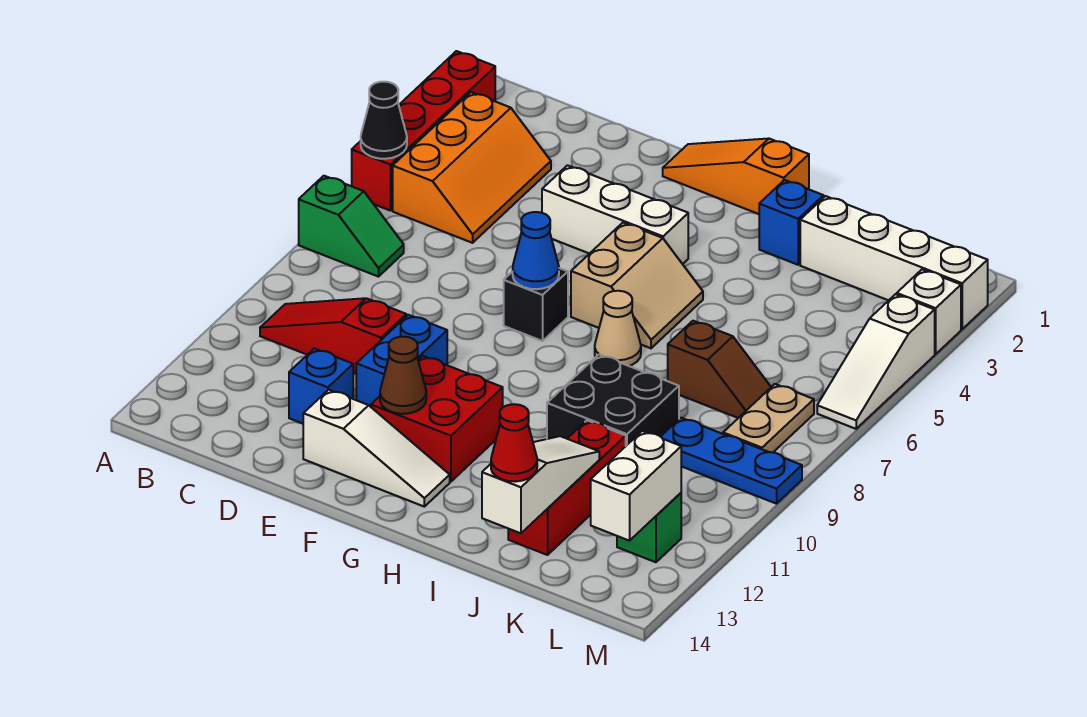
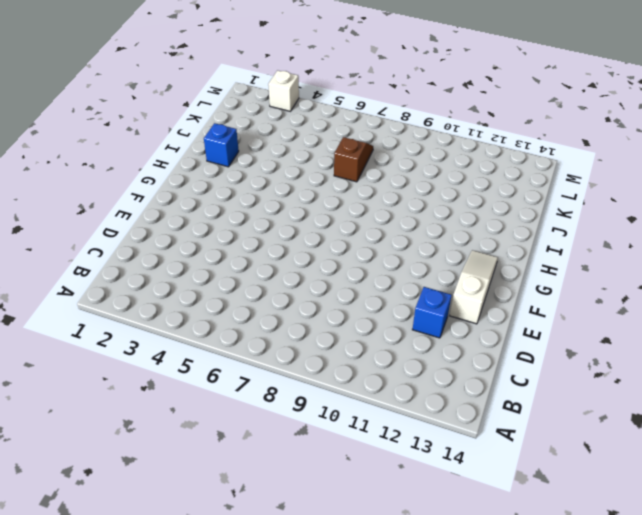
none -> red brick A2:A5 level 1
none -> green slope A7:B7 level 1 top A
none -> orange slope B3:C5 level 1 top B

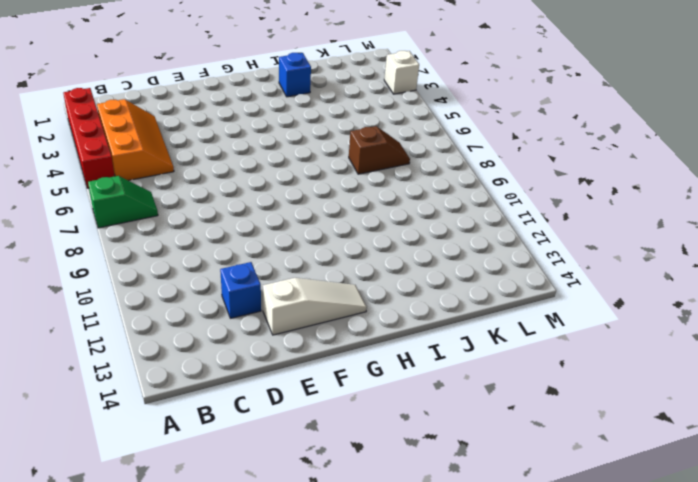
none -> red slope B10:D10 level 1 top D
none -> white brick E4:G4 level 1
none -> blue brick E10:E11 level 1

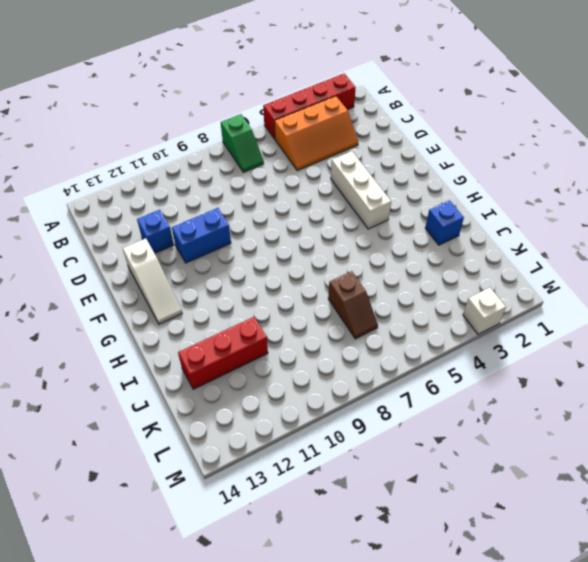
none -> red slope B10:D10 level 1 top D
none -> orange slope F1:H1 level 1 top H
none -> black brick F7 level 1

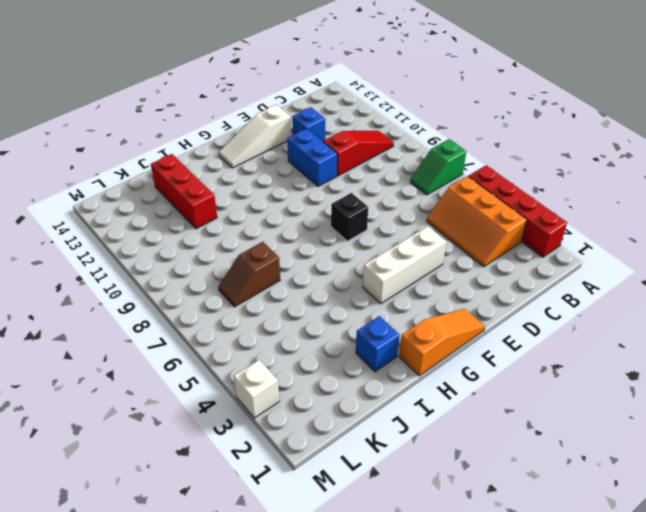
none -> red brick F11:G12 level 1
none -> tan slope G5:H6 level 1 top G
none -> tan cone H7 level 1

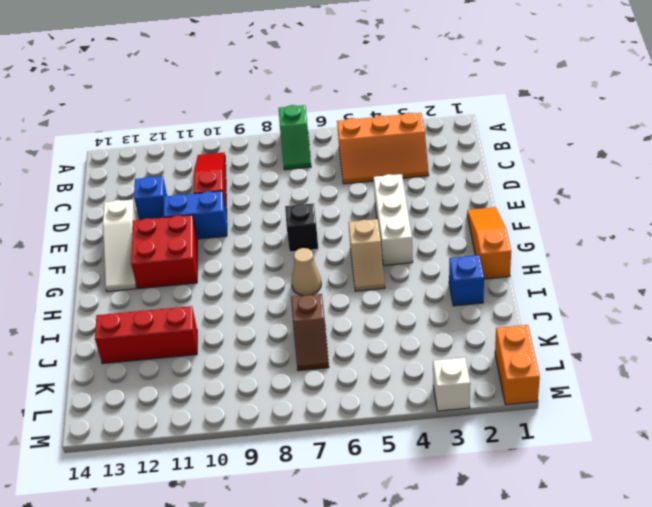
tan slope G5:H5 level 1 top G -> tan slope G5:H6 level 1 top G
orange brick L1:M1 level 1 -> none
none -> red brick A2:A5 level 1
none -> black brick I9:J10 level 1
none -> white brick J2:M2 level 1

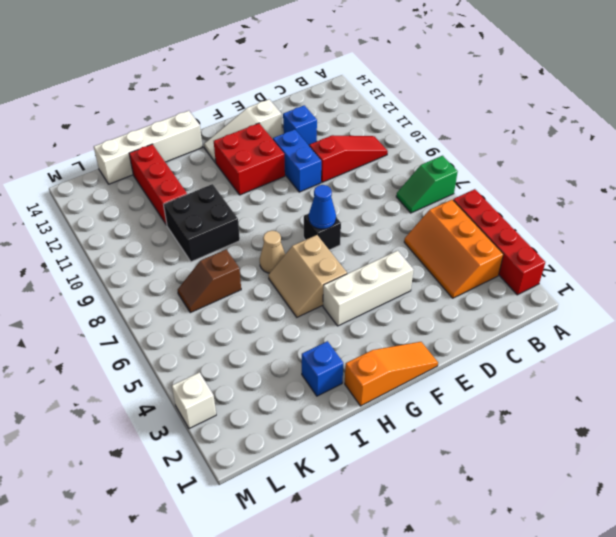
white brick H14:K14 level 1 -> white brick J2:M2 level 1
none -> blue plate K9:M9 level 1
none -> tan plate L7:L8 level 1
none -> green brick L12 level 1

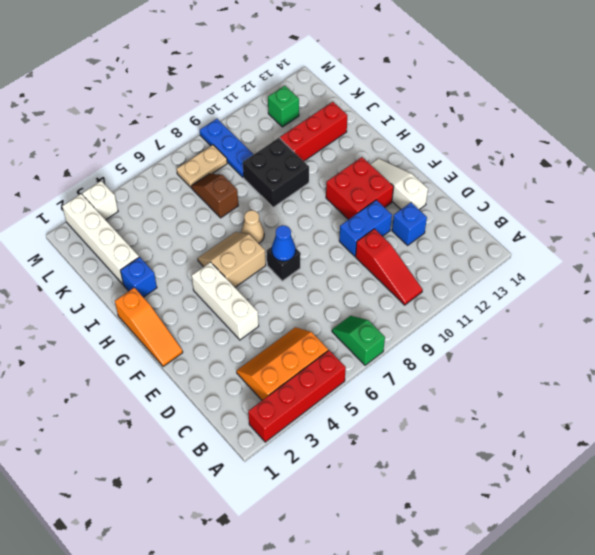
none -> white slope M4:M6 level 1 top 4
none -> black cone A5 level 2
none -> brown cone F12 level 2

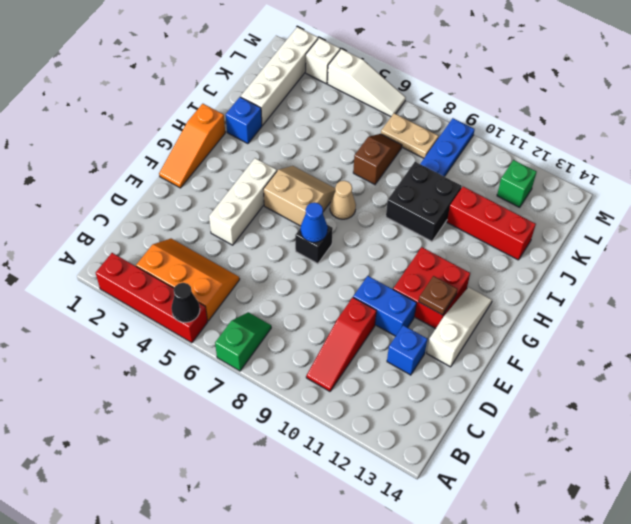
brown plate F12 level 2 -> brown cone F12 level 2
none -> white slope J12:J14 level 2 top 14
none -> white brick L12:L13 level 2
none -> red cone J14 level 3

